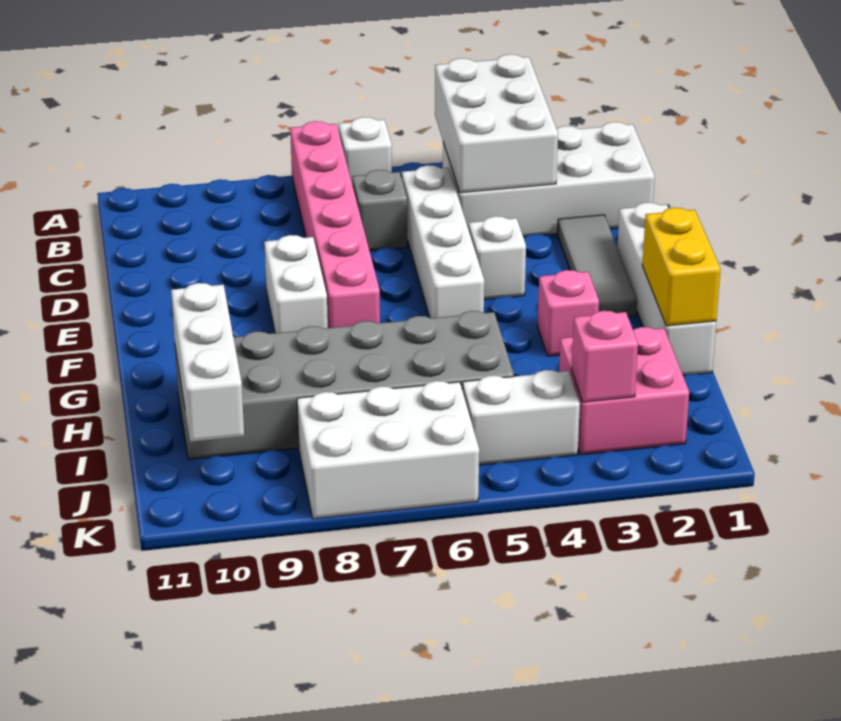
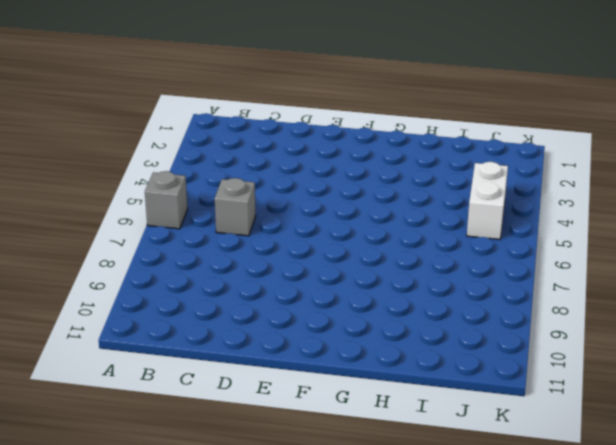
grey brick A6 level 1 -> white brick A6 level 1
none -> pink brick A7:F7 level 1
none -> white brick B1:C4 level 1
none -> white brick C5:F5 level 1

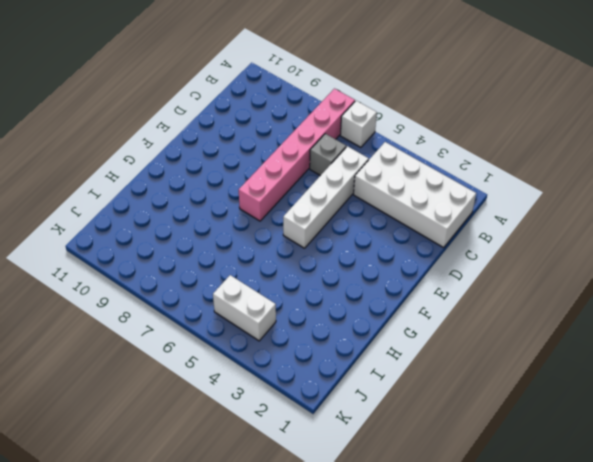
none -> grey tile D2:F2 level 1
none -> white brick E1:H1 level 1
none -> white brick E4 level 1

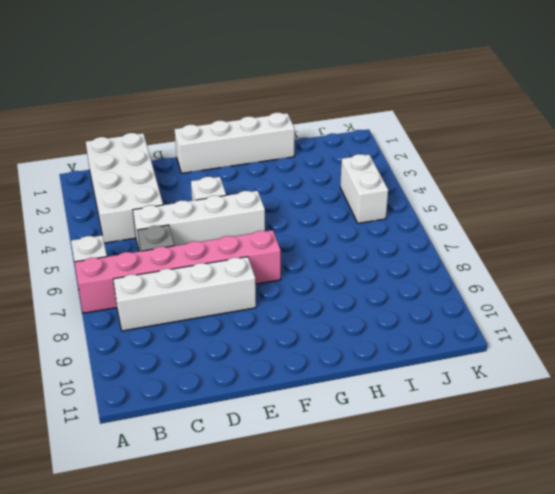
white brick B8:E8 level 1 -> white brick E8:F8 level 1
none -> grey tile D2:F2 level 1
none -> pink brick G3 level 1
none -> grey brick H5:I10 level 1

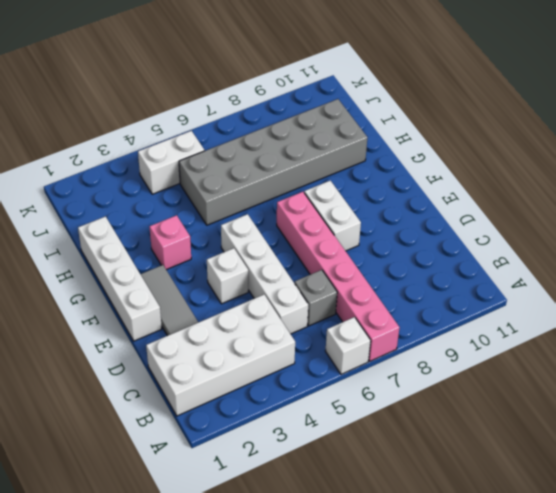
none -> pink brick I2:J3 level 1
none -> white brick J6:K8 level 1
none -> white brick A3:C4 level 2

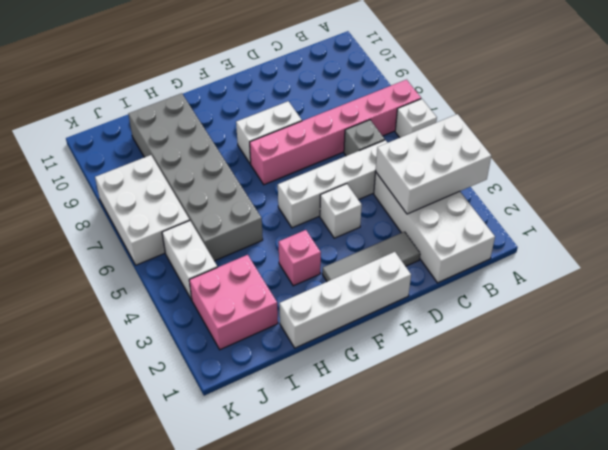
none -> yellow brick G1:H1 level 2
none -> white brick H10:J10 level 2
none -> pink brick J3 level 2

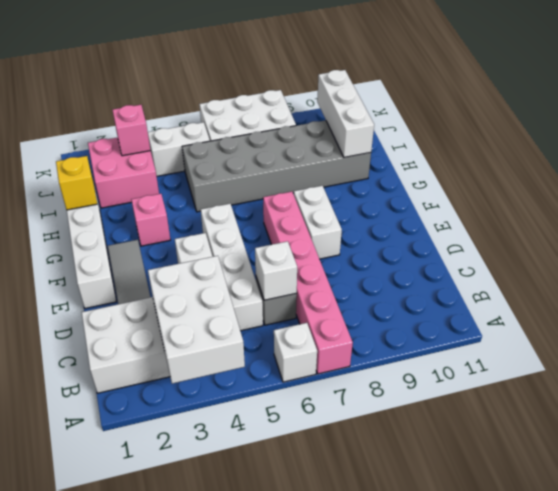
white brick C6 level 2 -> none
yellow brick H1 level 2 -> yellow brick G1:H1 level 2

